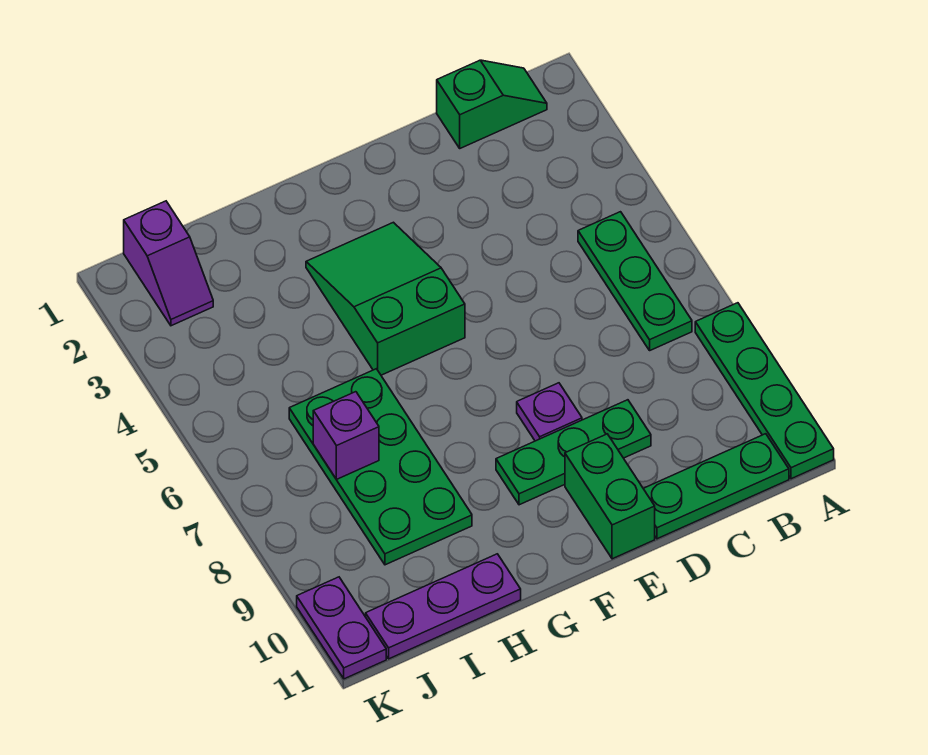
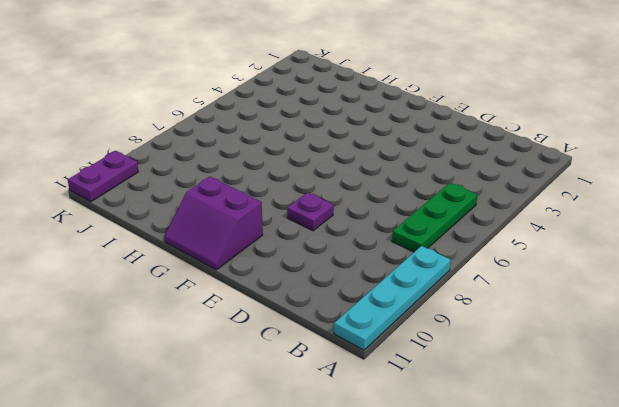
cyan plate A8:A11 level 1 -> green plate A8:A11 level 1
purple slope F10:G11 level 1 top 10 -> none
none -> green slope B1:C1 level 1 top C
none -> green plate B11:D11 level 1
none -> green plate D9:F9 level 1

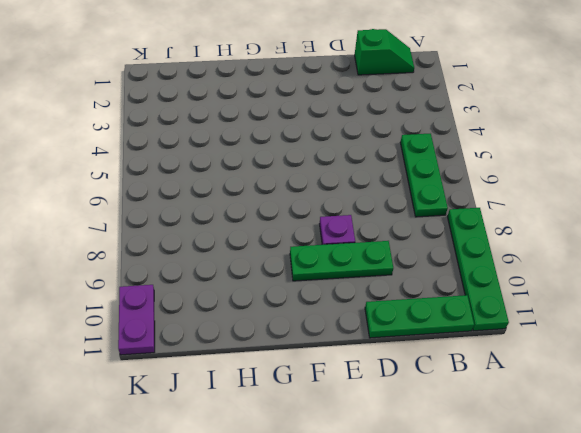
none -> green brick E10:E11 level 1
none -> green slope F3:G5 level 1 top 5
none -> green plate H6:I9 level 1

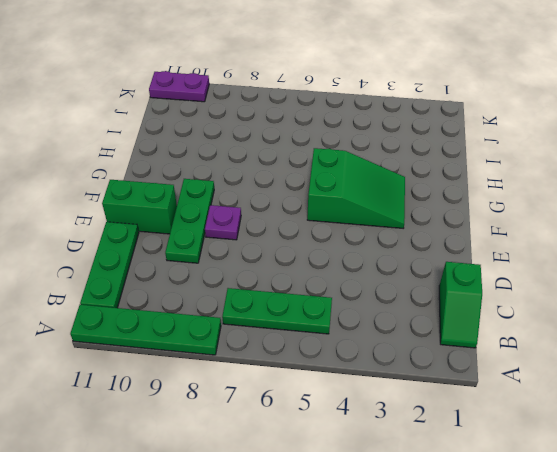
none -> green plate H6:I9 level 1
none -> purple plate H11:J11 level 1
none -> purple slope J1:J2 level 1 top 1

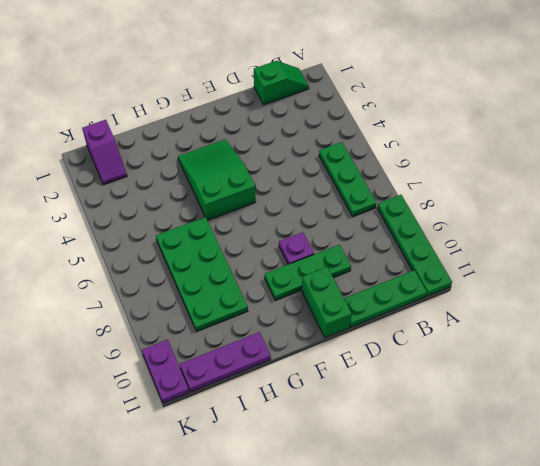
none -> purple brick I7 level 2

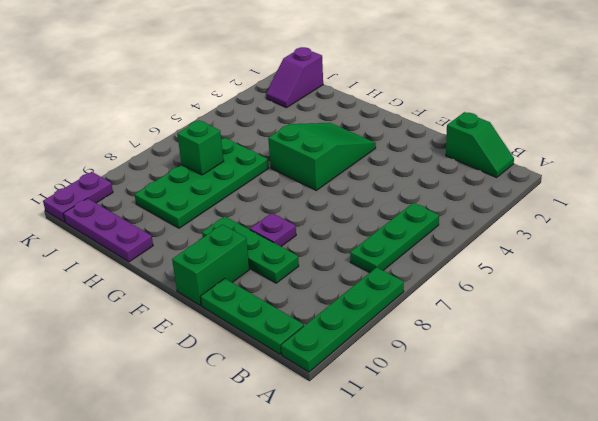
green brick I7 level 2 -> purple brick I7 level 2

